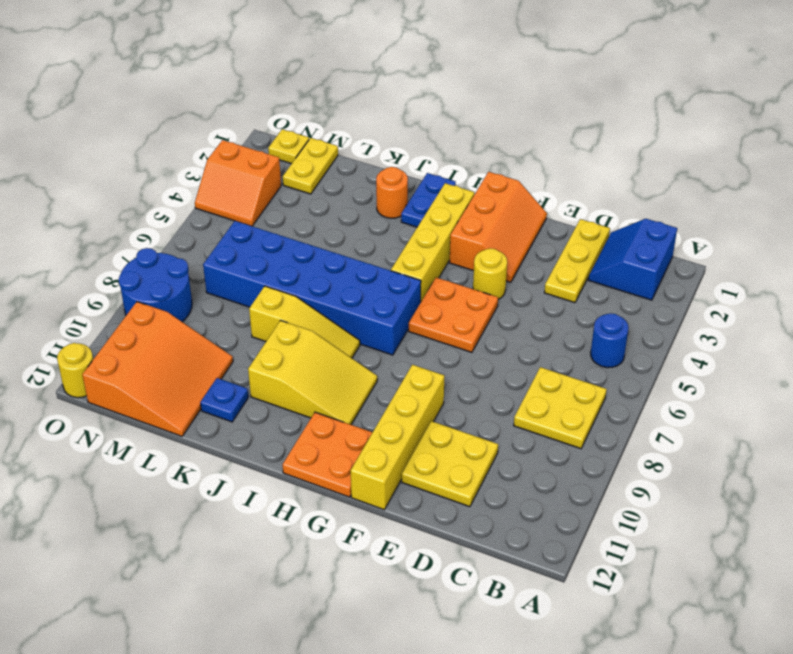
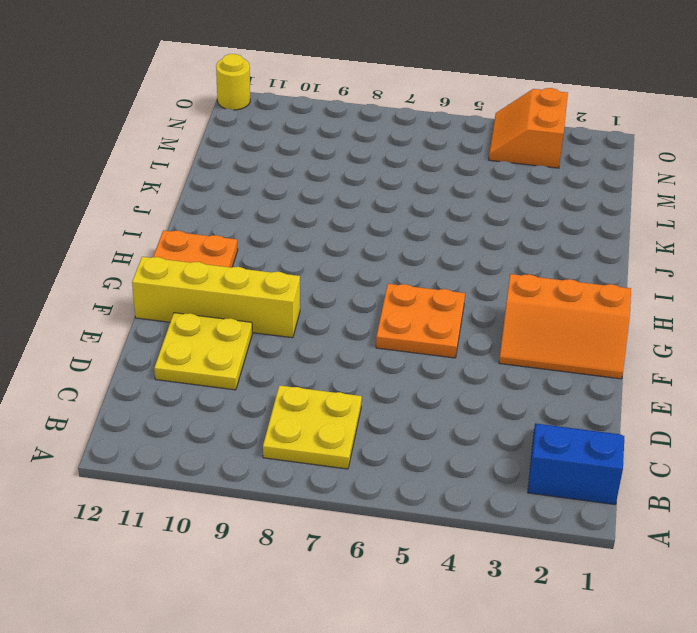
none -> blue round brick B5 level 1
none -> yellow plate D1:D3 level 1
none -> yellow round brick F4 level 1

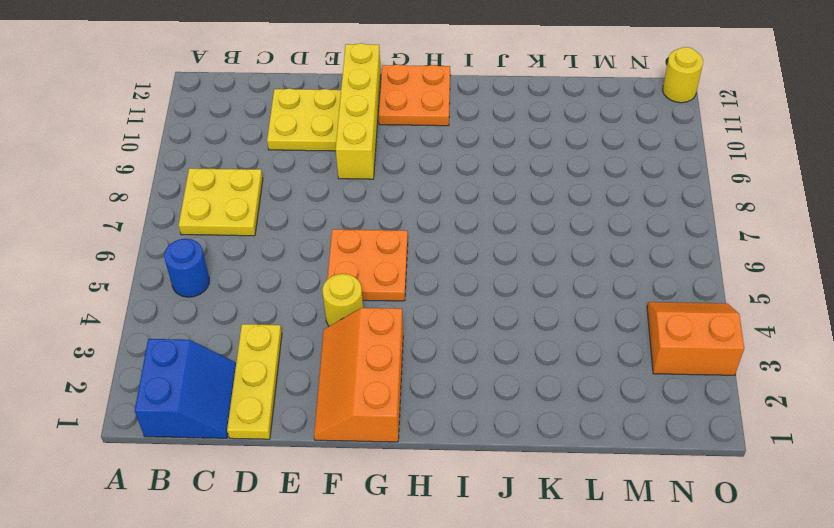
none -> yellow brick H2:H5 level 1
none -> blue brick H6:M7 level 1
none -> yellow slope H9:J10 level 1 top J

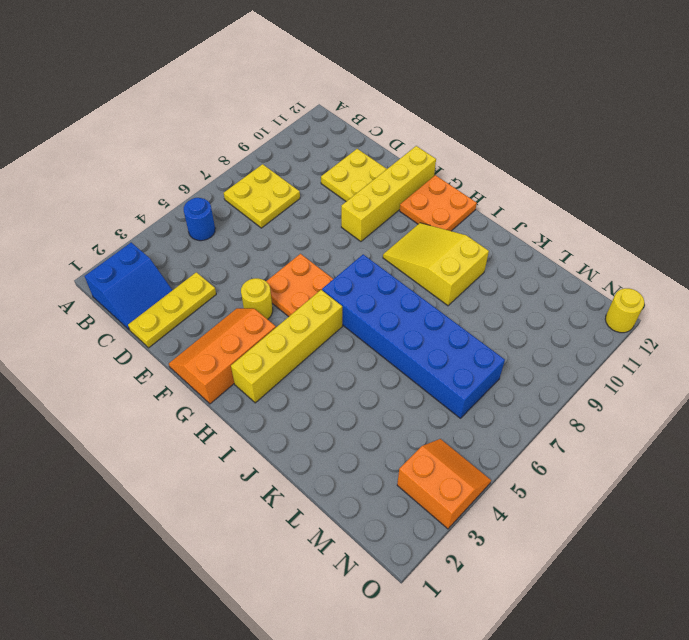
none -> blue plate I1:I2 level 1
none -> yellow slope I8:K8 level 1 top K
none -> orange round brick J2 level 1

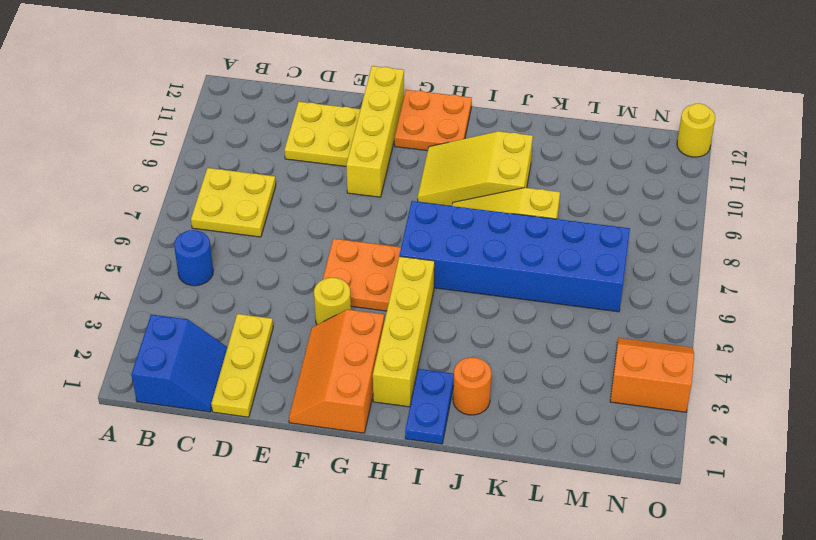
none -> blue plate K11 level 1
none -> orange slope L10:N12 level 1 top N
none -> yellow plate M1:M2 level 1

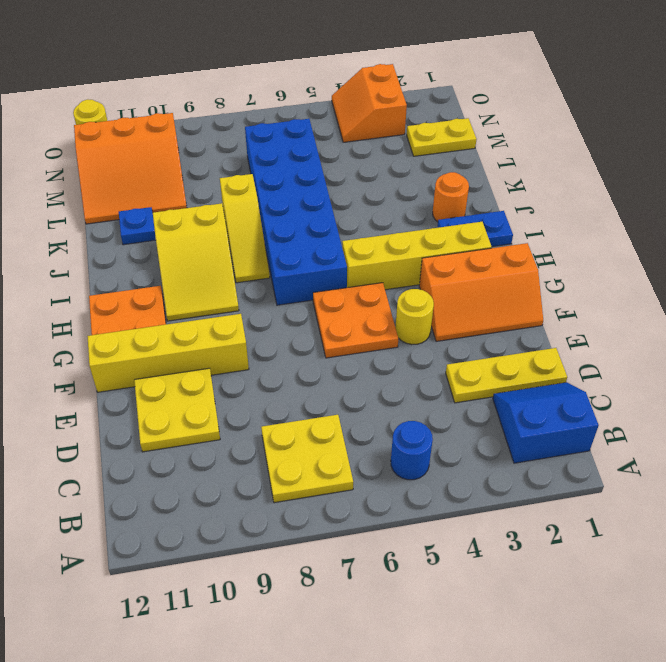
none -> yellow plate N1 level 1
none -> blue round brick N8:O9 level 1

